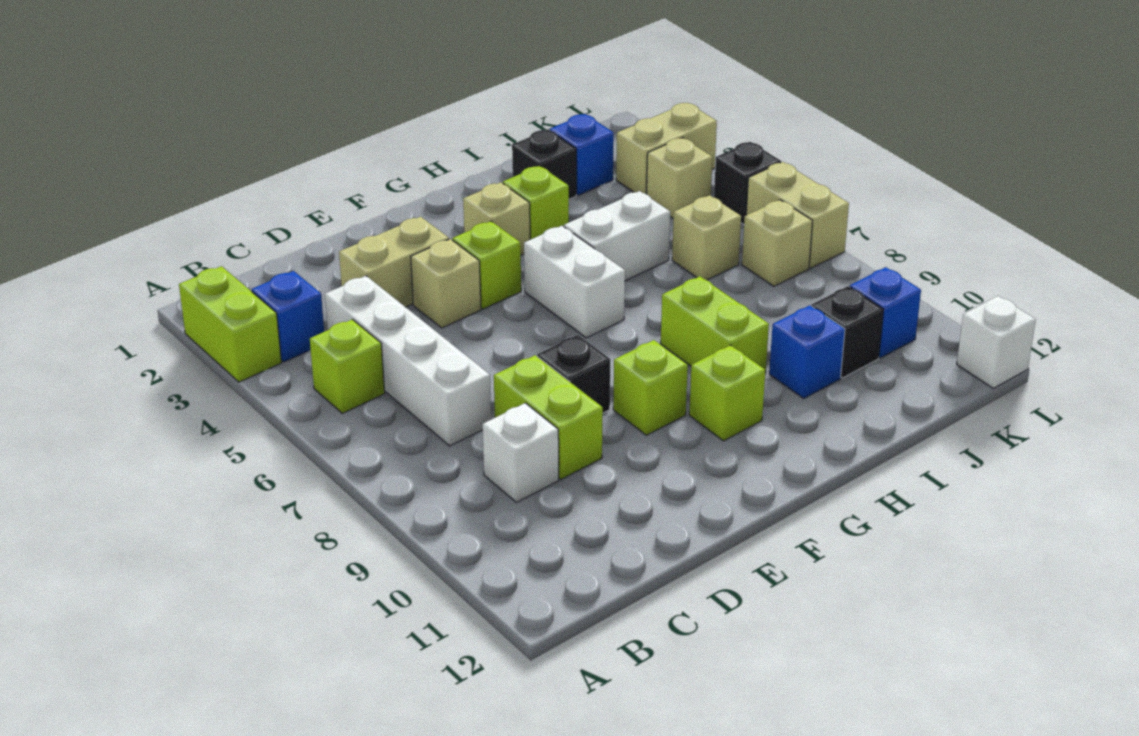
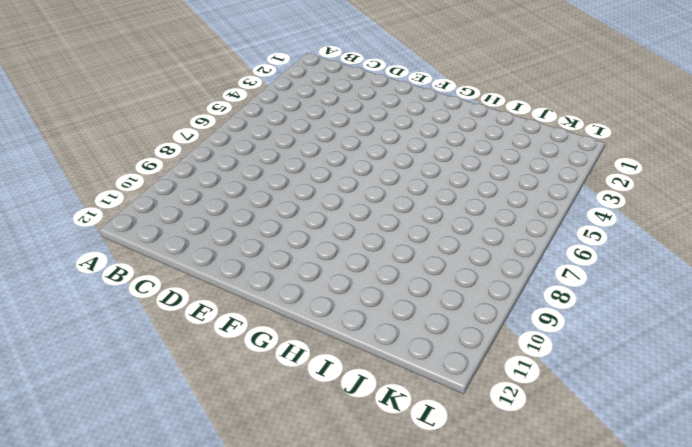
none -> lime brick A2:A3 level 1
none -> blue brick B3 level 1
none -> lime brick B5 level 1

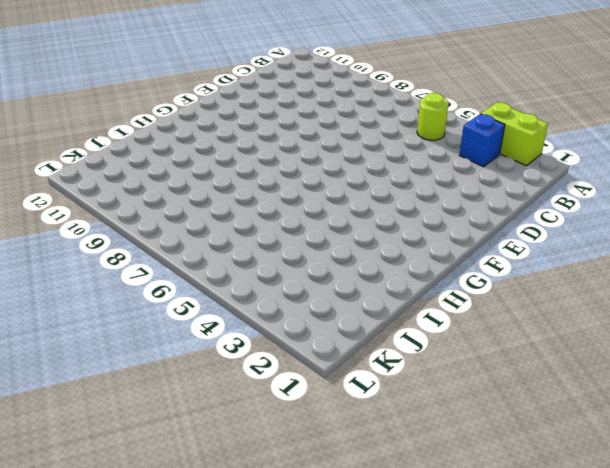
lime round brick B5 level 1 -> lime brick B5 level 1
none -> white brick C4:C7 level 1
none -> white brick C9 level 1
none -> tan brick D3:E3 level 1

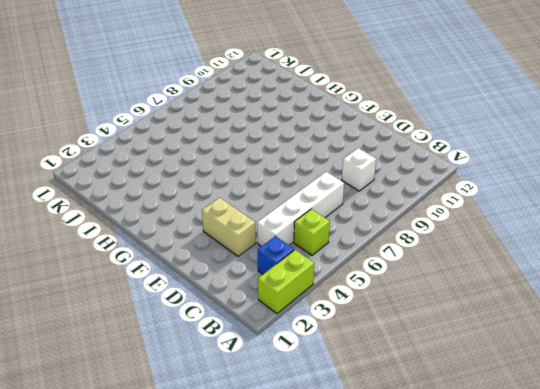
none -> lime brick D8:D9 level 1
none -> tan brick E4 level 1
none -> black brick E8 level 1

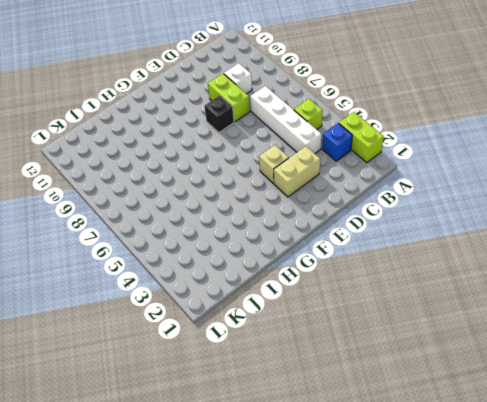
none -> lime brick F4 level 1
none -> lime brick F9 level 1
none -> tan brick G3 level 1

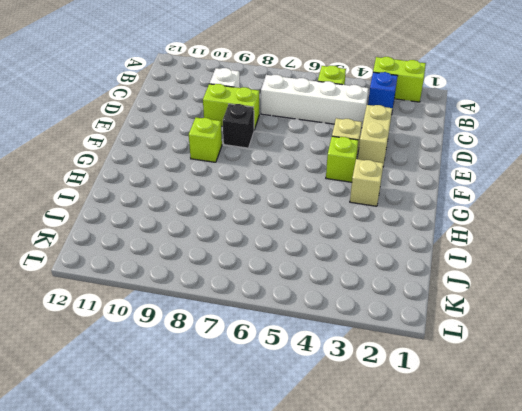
none -> white brick G5:G6 level 1
none -> lime brick G10 level 1
none -> lime brick H3 level 1

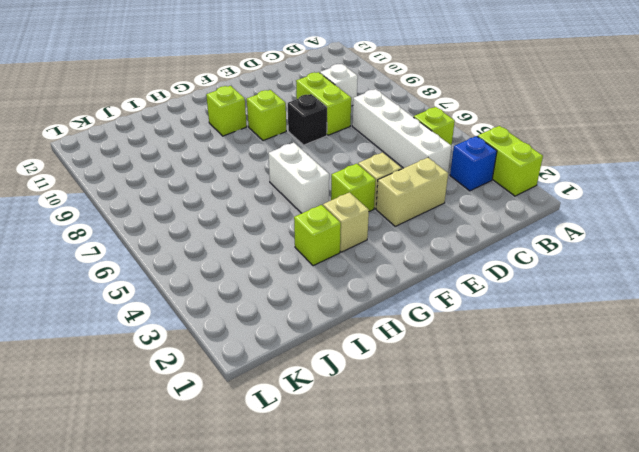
none -> white brick H5:I5 level 1
none -> lime brick H8:H9 level 1
none -> black brick I2 level 1

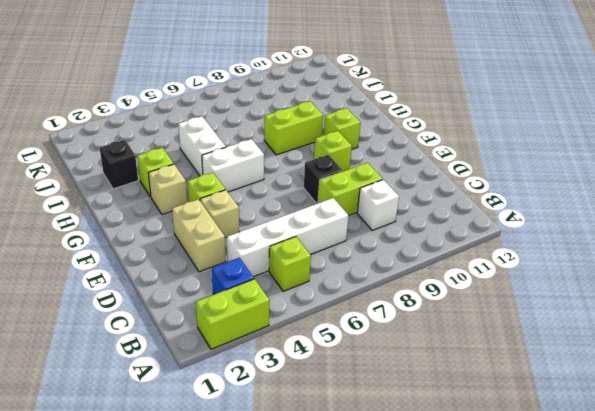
none -> blue brick I10 level 1
none -> blue brick J2 level 1
none -> tan brick J6 level 1

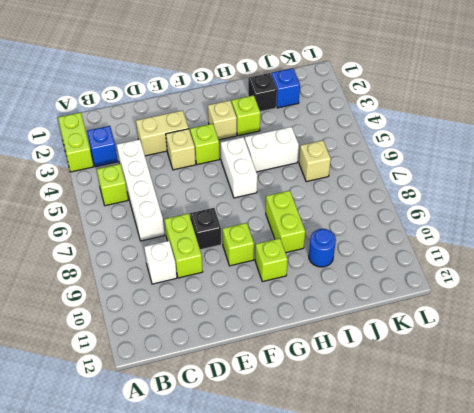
blue round brick I10 level 1 -> blue brick I10 level 1
none -> black brick J10 level 1
none -> tan brick K3:L3 level 1
none -> tan brick K4 level 1

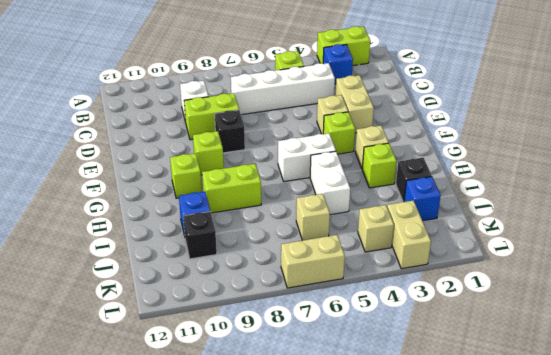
none -> tan brick K7 level 1
none -> blue brick K10 level 1
none -> black brick L5 level 1

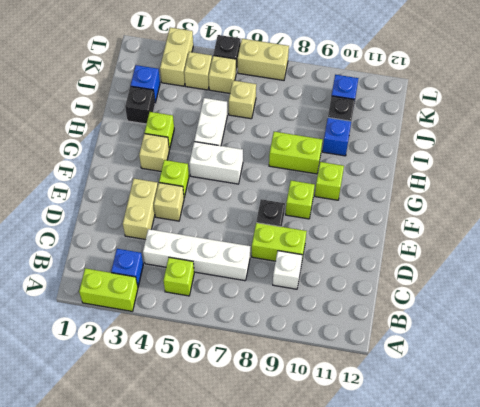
tan brick K5 level 1 -> tan brick K7 level 1
none -> white brick L12 level 1

